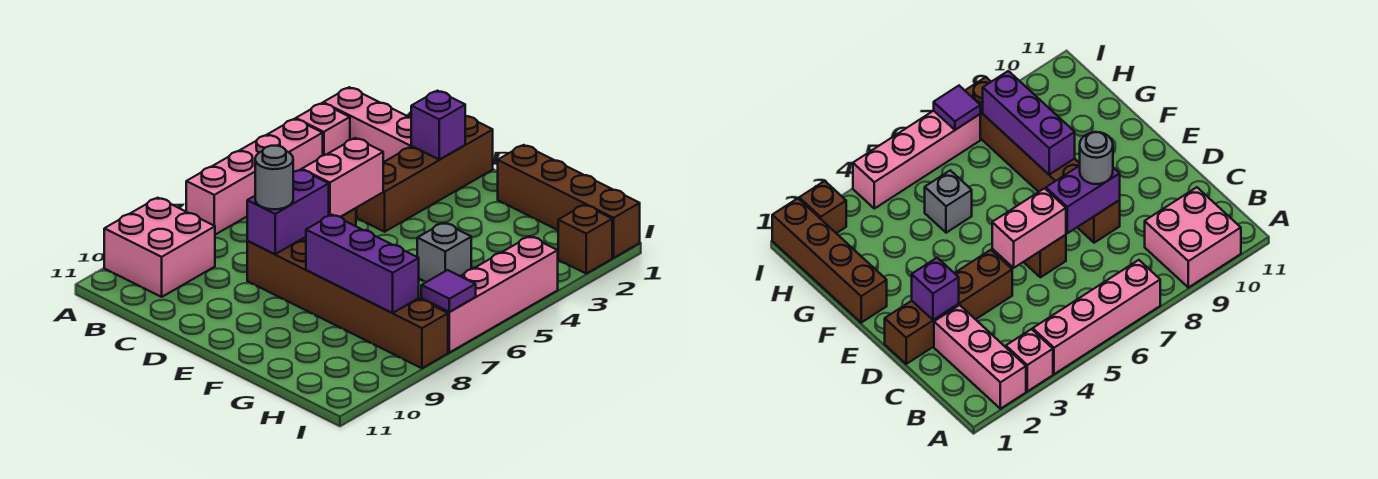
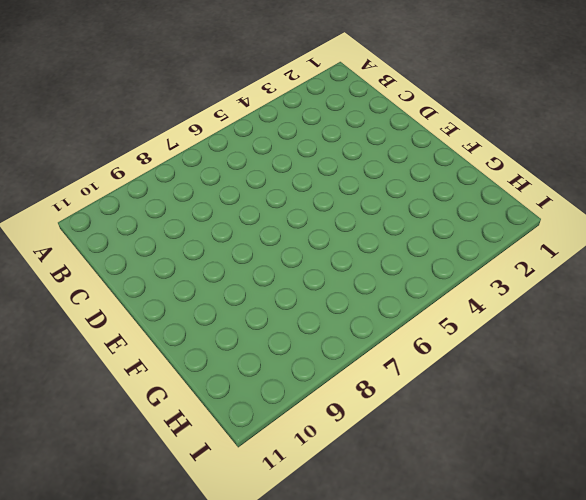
none -> pink brick A2:C2 level 1
none -> pink brick A3 level 1
none -> pink brick A4:A7 level 1

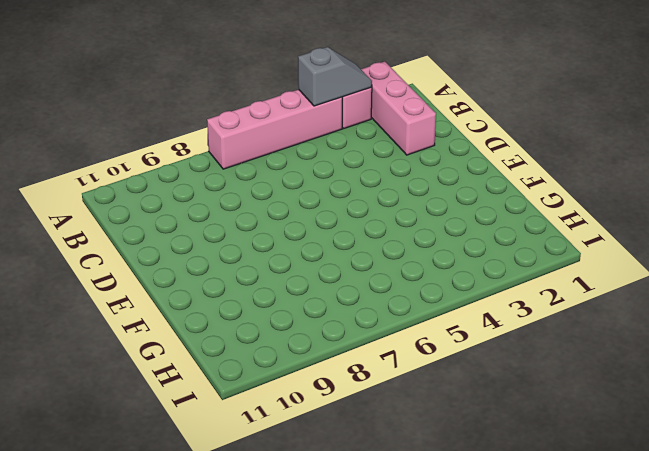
grey slope A3:A4 level 2 top 4 -> none
none -> pink brick A9:B10 level 1
none -> brown brick D1:D4 level 1
none -> brown brick D6 level 1

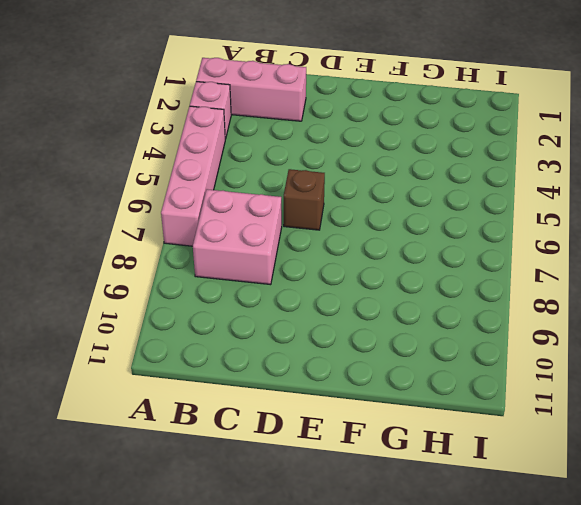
pink brick B7:C8 level 1 -> pink brick A9:B10 level 1
none -> brown brick D1:D4 level 1
none -> brown brick D8:I8 level 1
none -> brown brick F1:I1 level 1

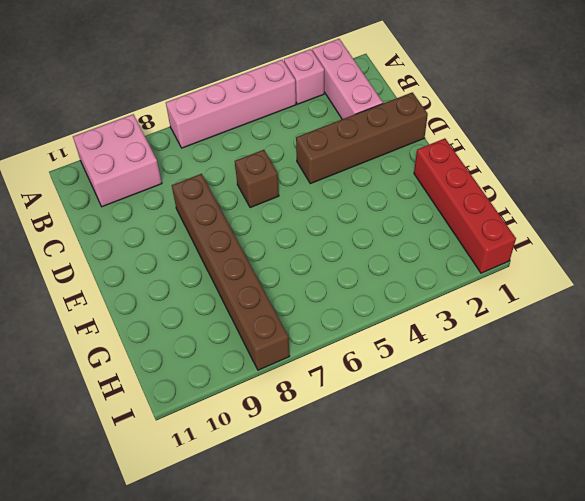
red brick F1:I1 level 1 -> brown brick F1:I1 level 1
none -> grey brick G5 level 1
none -> brown brick I2 level 1
none -> pink brick I4:I7 level 1

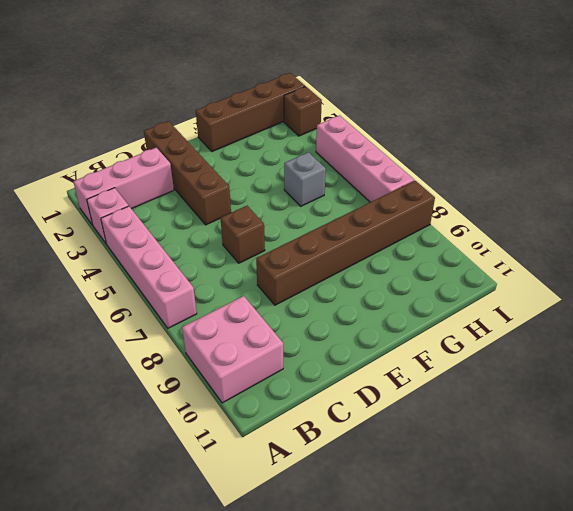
none -> purple brick D2 level 2
none -> pink brick D5:D6 level 2
none -> purple brick D7:D8 level 2

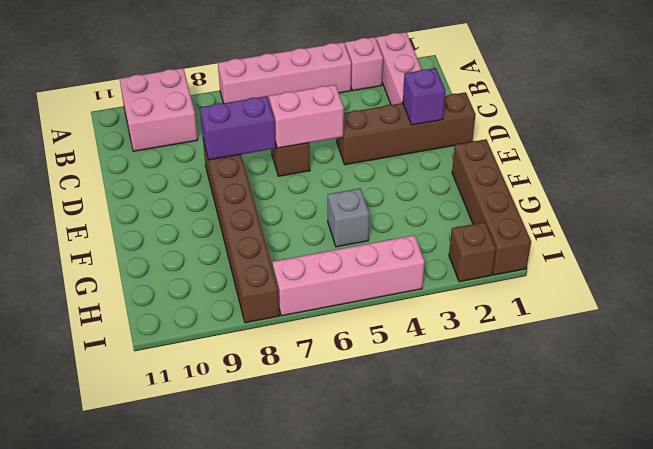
none -> purple brick F8:H8 level 2
none -> purple tile I7 level 2
none -> grey round brick D8 level 3

